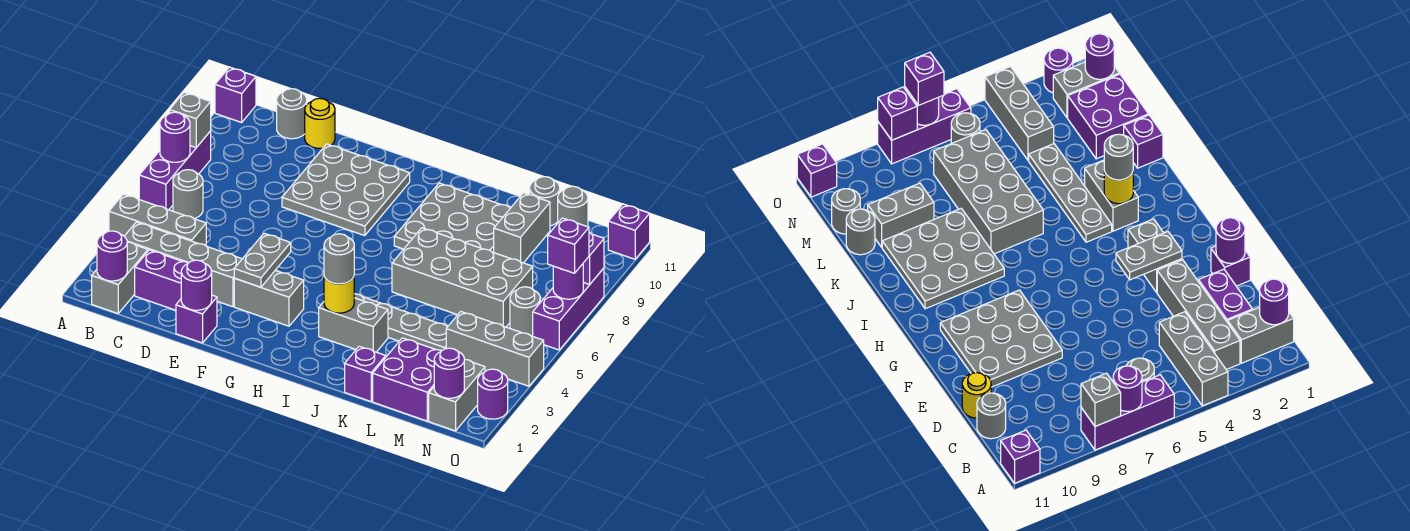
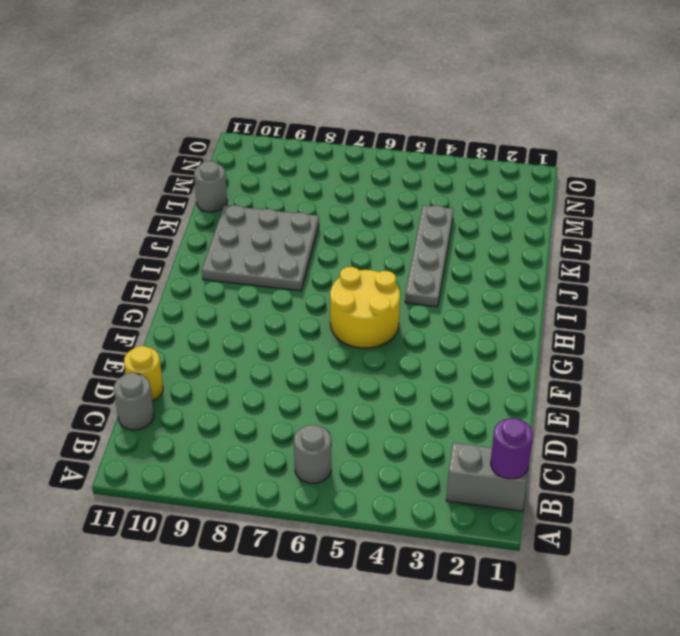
yellow round brick G5:H6 level 1 -> none
none -> grey brick A4:C4 level 1
none -> purple brick A6:A8 level 1
none -> purple brick A11 level 1
none -> grey brick B3:E3 level 1

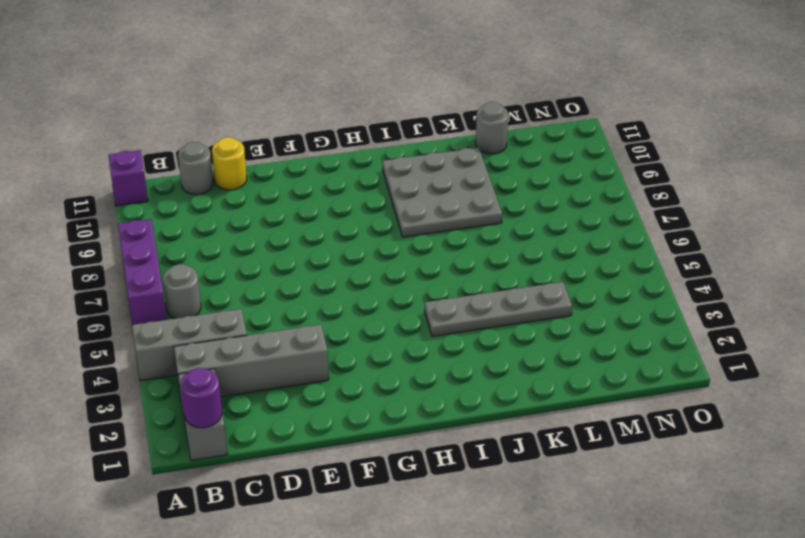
none -> purple brick C2:D2 level 1
none -> purple brick E1 level 1
none -> grey plate E8:G10 level 1
none -> grey brick F3:G3 level 1

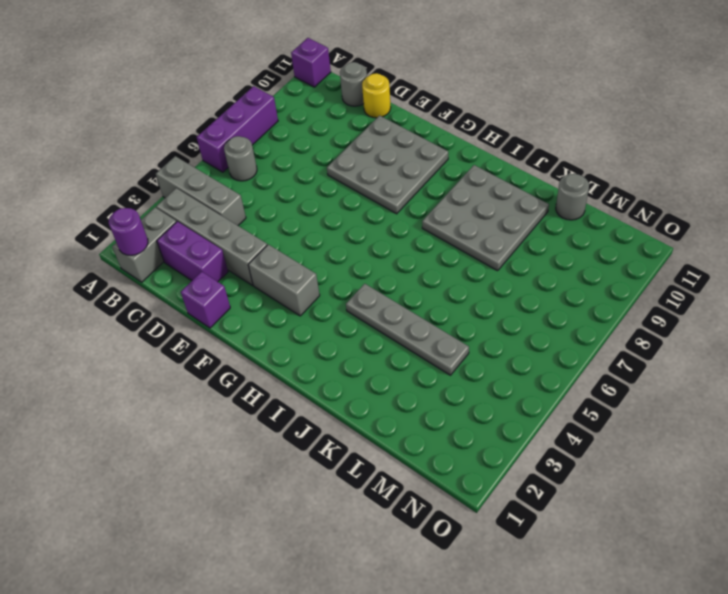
none -> grey brick I3:J3 level 1
none -> grey brick J6:M7 level 1
none -> purple brick K1 level 1
none -> purple brick L1:M2 level 1

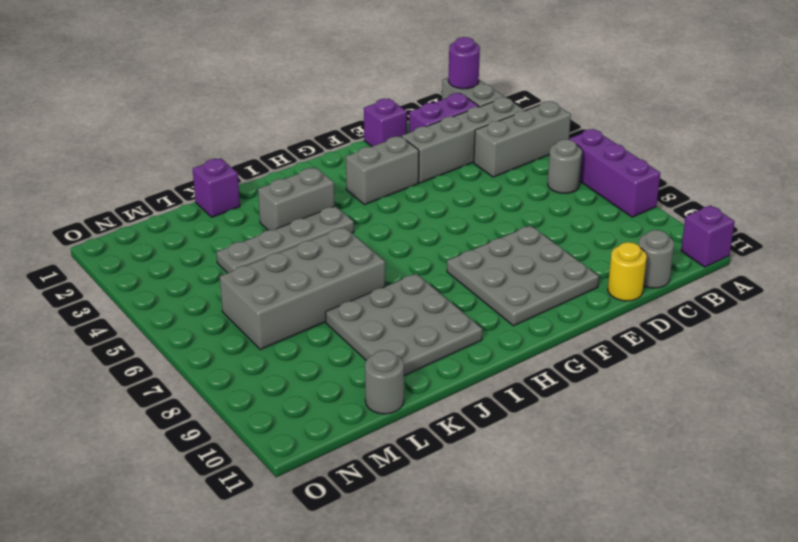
none -> purple brick L1:M2 level 1
none -> grey brick L9:L10 level 1
none -> grey brick M4:O4 level 1
none -> grey round brick M11 level 1

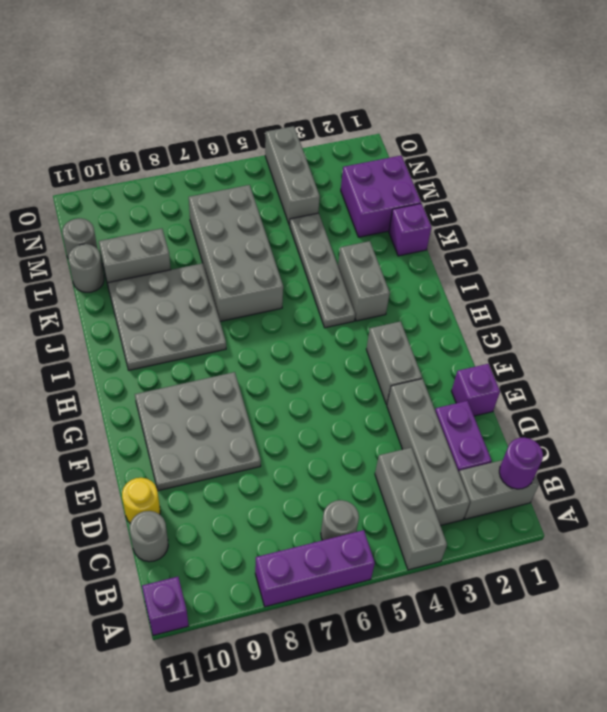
none -> grey brick N1:N2 level 1
none -> grey round brick N6 level 1
none -> purple round brick O2 level 1
none -> purple brick O6:O8 level 1

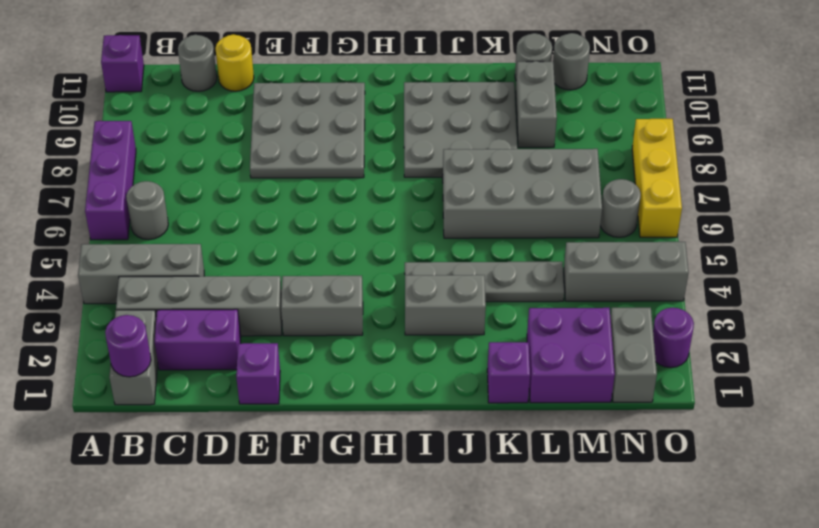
yellow brick O6:O8 level 1 -> purple brick O6:O8 level 1
none -> purple brick O11 level 1
none -> purple round brick A7 level 2
none -> grey brick A8 level 2
none -> purple round brick E1 level 2

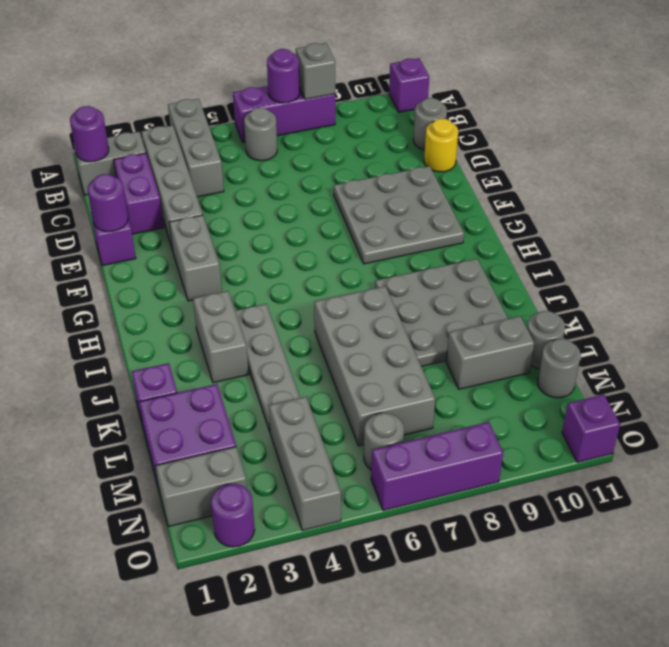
none -> grey plate F3:F4 level 2
none -> yellow round brick I3 level 2
none -> purple round brick N1 level 2
none -> purple round brick O7 level 2

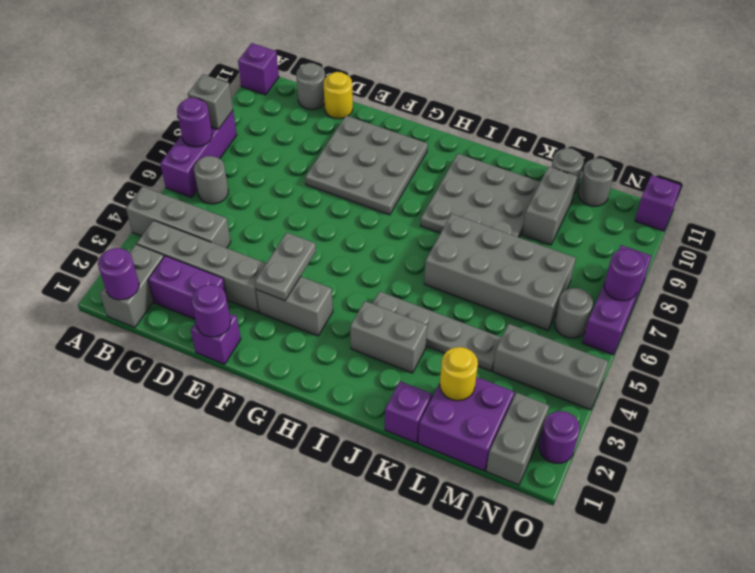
yellow round brick L2 level 2 -> yellow round brick I3 level 2
none -> purple round brick N1 level 2
none -> purple brick O8 level 2
none -> grey round brick I3 level 3
none -> purple brick O7 level 3

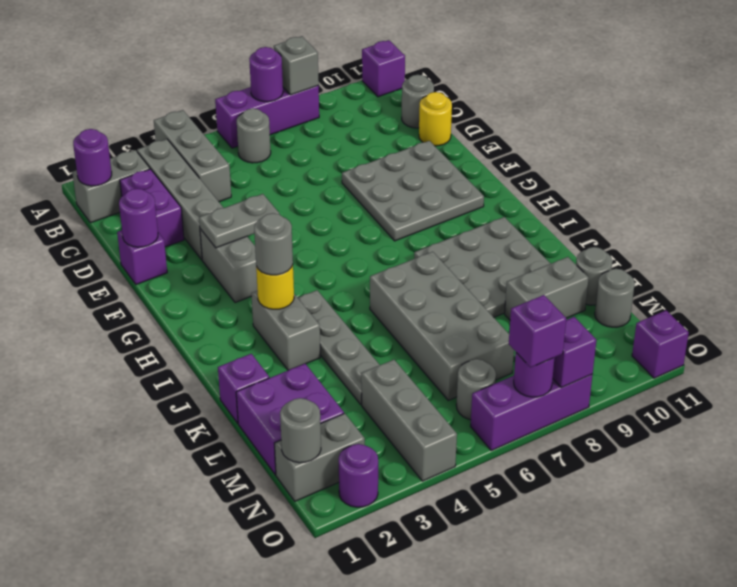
grey round brick N1 level 2 -> purple round brick N1 level 2

